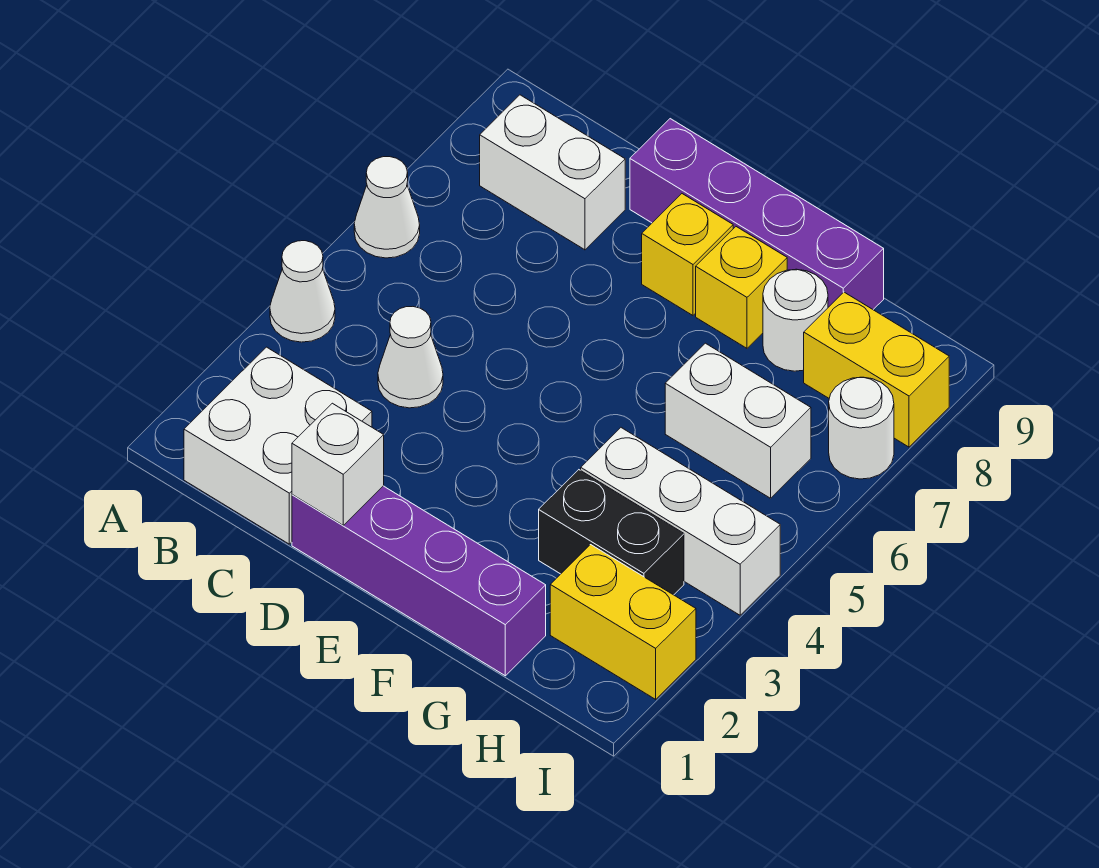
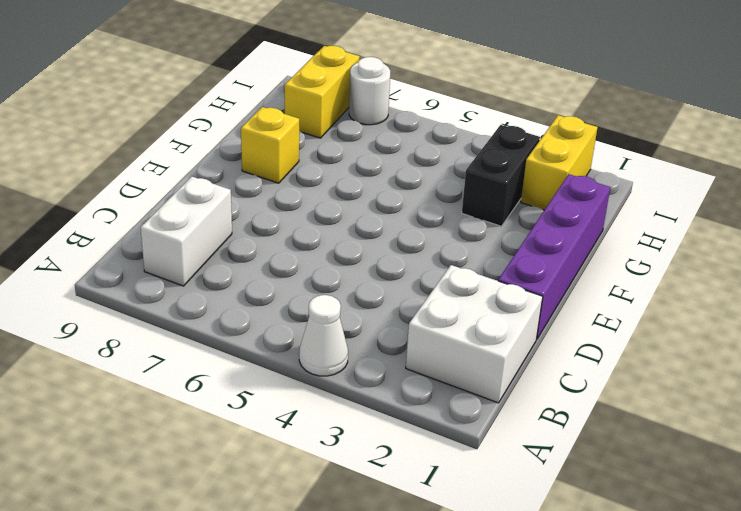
none -> white cone A6 level 1
none -> white cone C4 level 1
none -> purple brick D9:G9 level 1

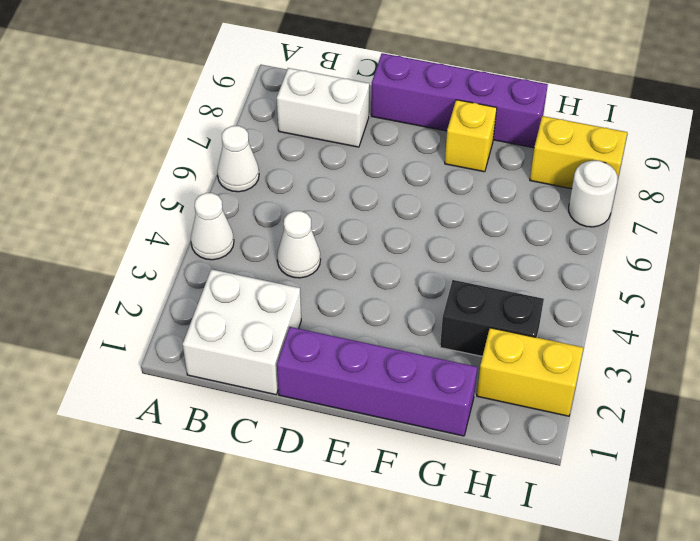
none -> yellow brick E8 level 1
none -> white brick G4:I4 level 1
none -> white brick G6:H6 level 1

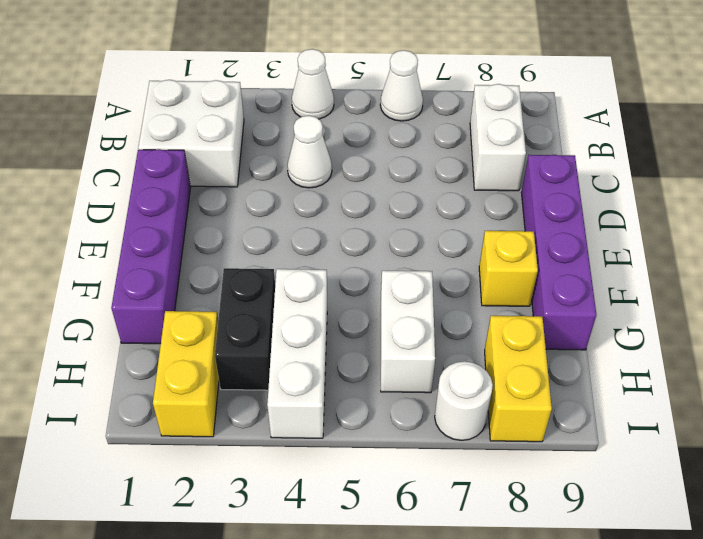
none -> yellow brick E8 level 1
none -> white round brick G8 level 1
none -> white brick D1 level 2

